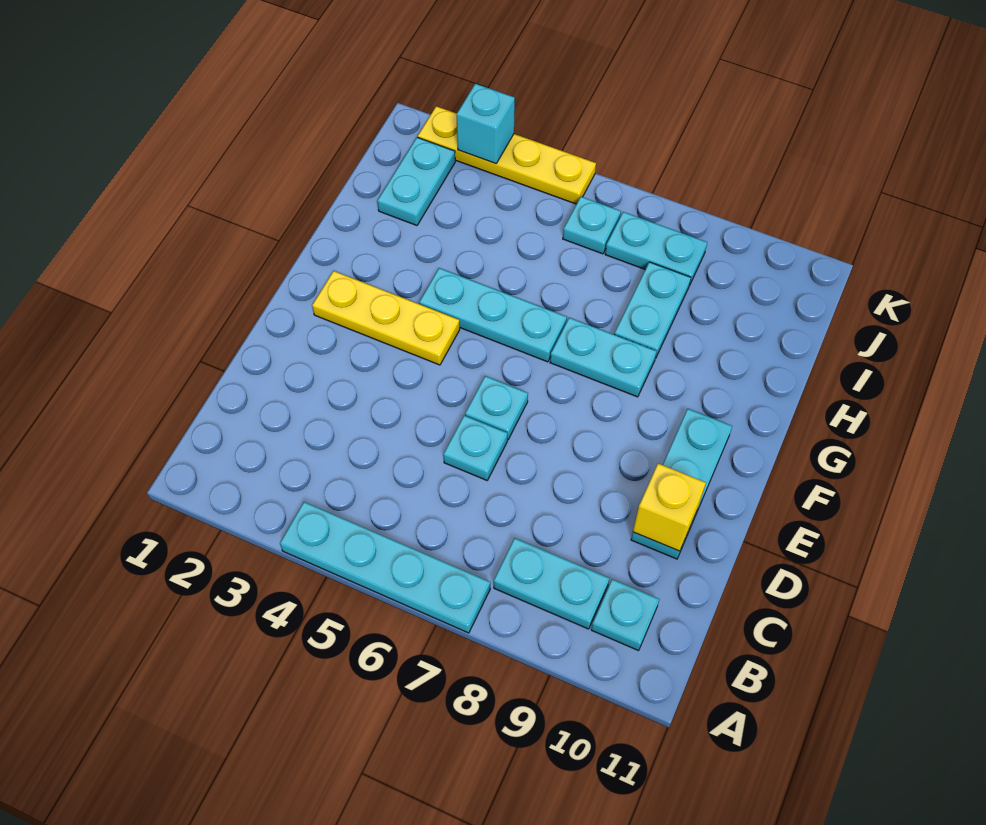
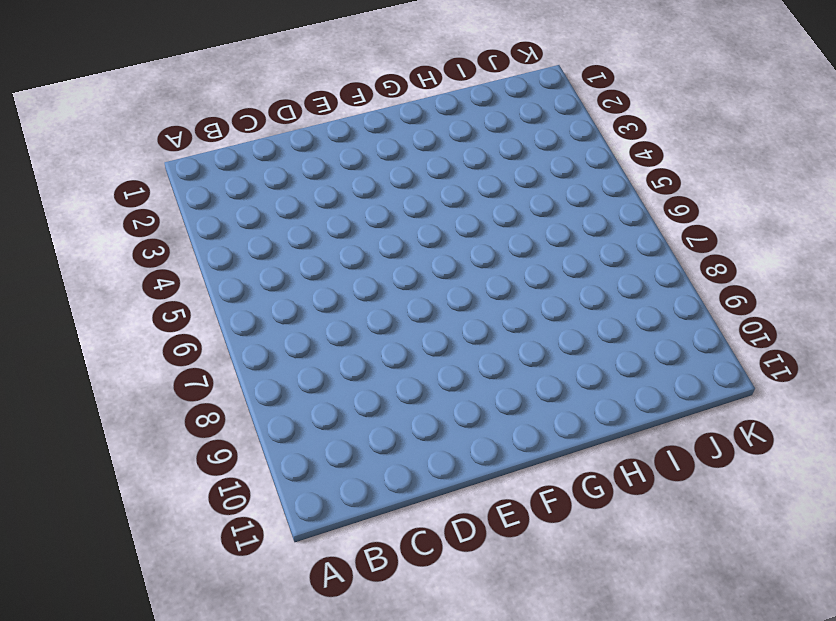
none -> cyan plate A4:A7 level 1
none -> cyan plate B8:B9 level 1
none -> cyan plate B10 level 1

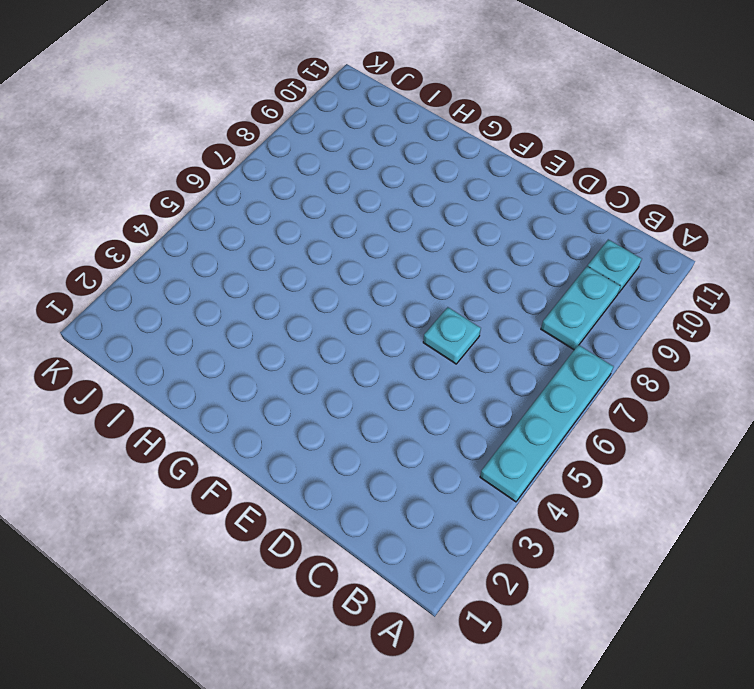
none -> cyan plate D10:F10 level 1
none -> cyan plate E6 level 1
none -> yellow plate F2:F4 level 1

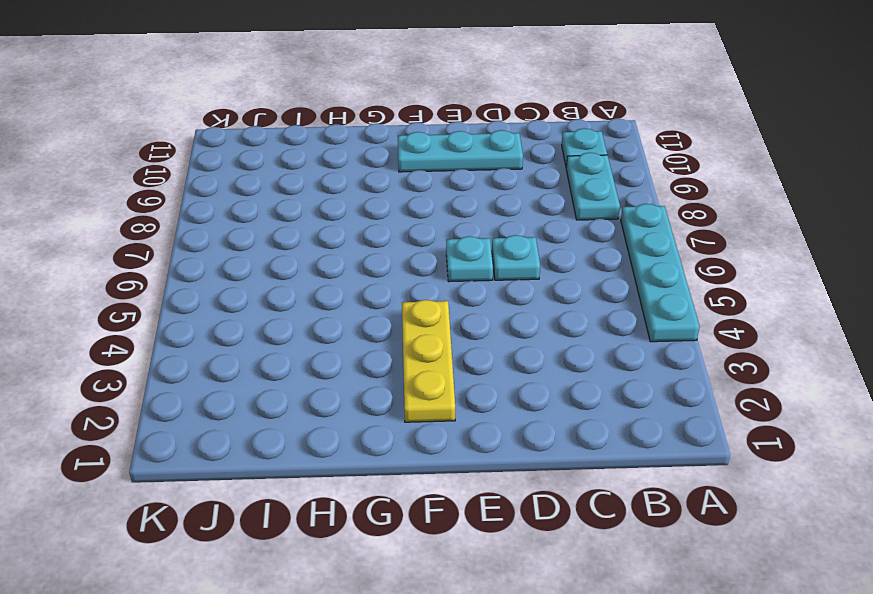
none -> cyan plate G4:G6 level 1
none -> cyan plate G7:G8 level 1
none -> cyan plate H8:I8 level 1

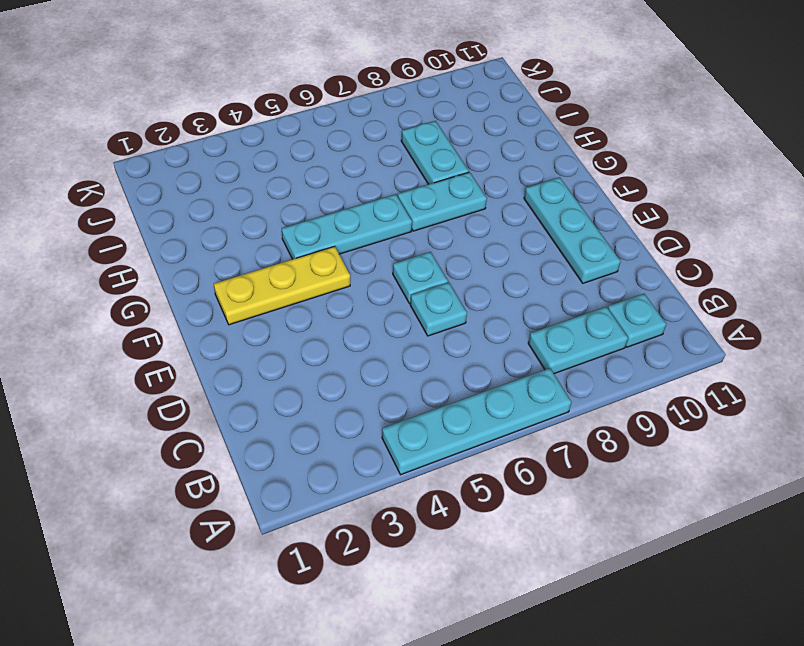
none -> cyan plate I2:J2 level 1
none -> cyan plate J6 level 1
none -> cyan plate J7:J8 level 1

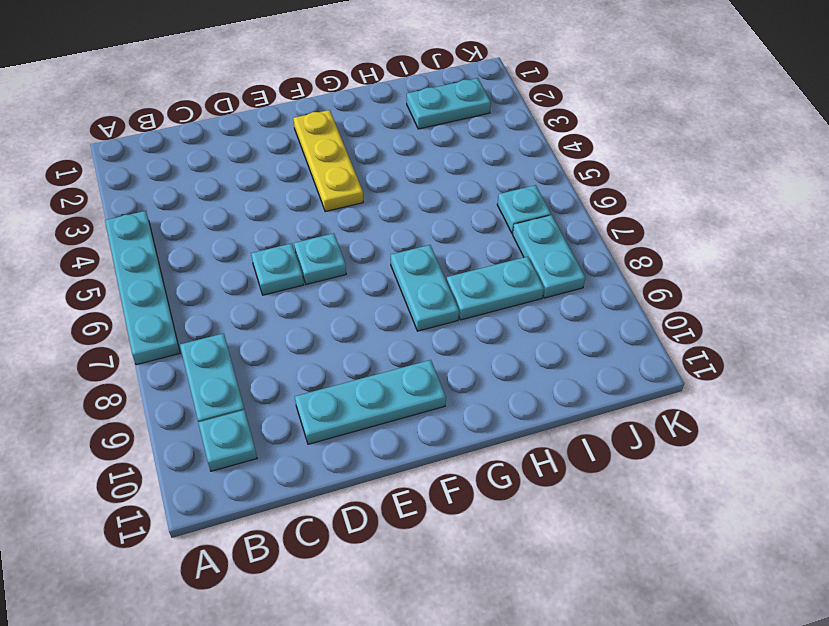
none -> cyan plate G4:G6 level 1
none -> yellow plate K2:K5 level 1
none -> yellow brick D10 level 2

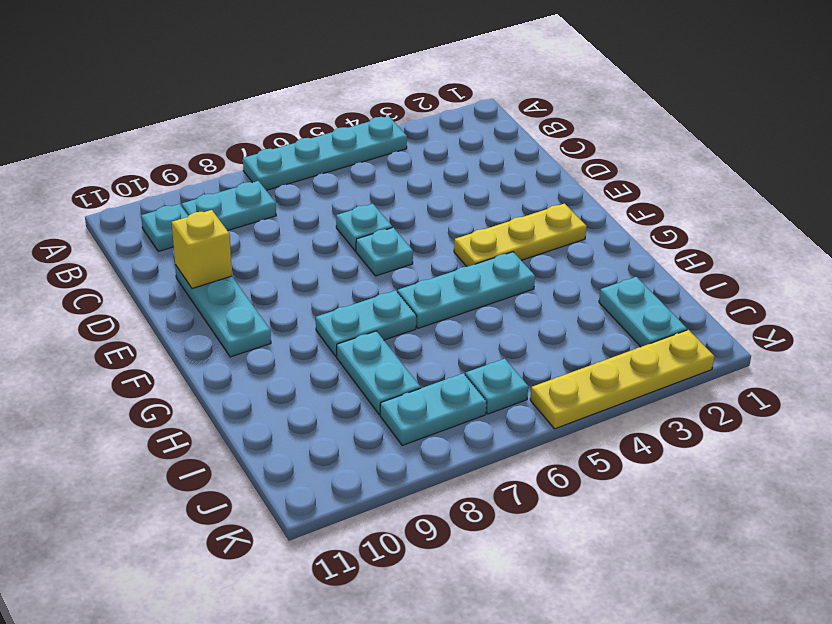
none -> cyan brick K3 level 2

